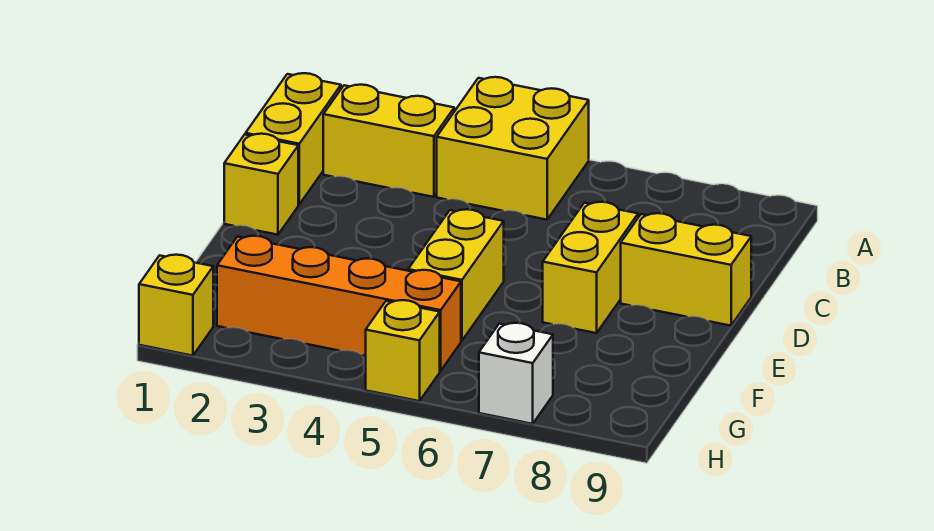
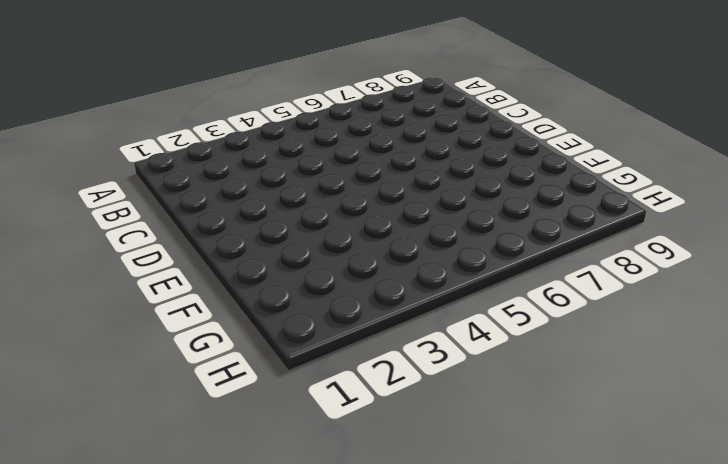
none -> yellow brick A4:B5 level 1
none -> yellow brick B1:C1 level 1

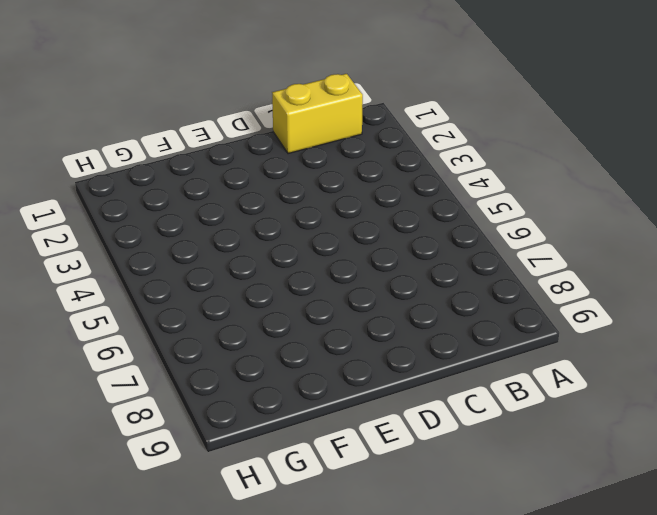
none -> yellow brick A4:B5 level 1
none -> yellow brick B2:B3 level 1

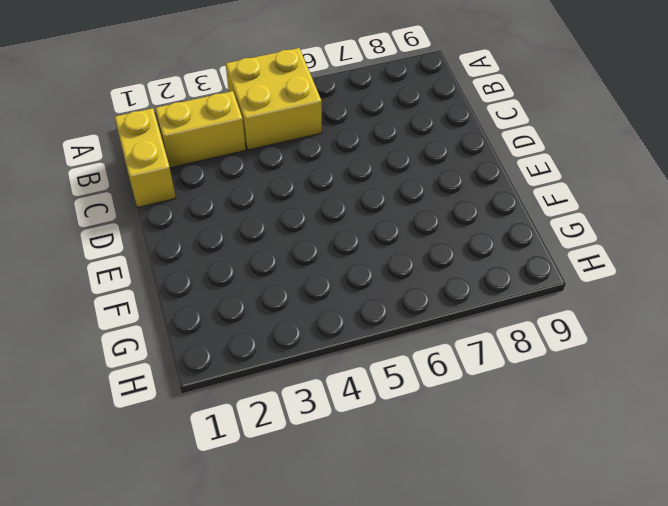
none -> yellow brick D1 level 1
none -> yellow brick D7:E7 level 1

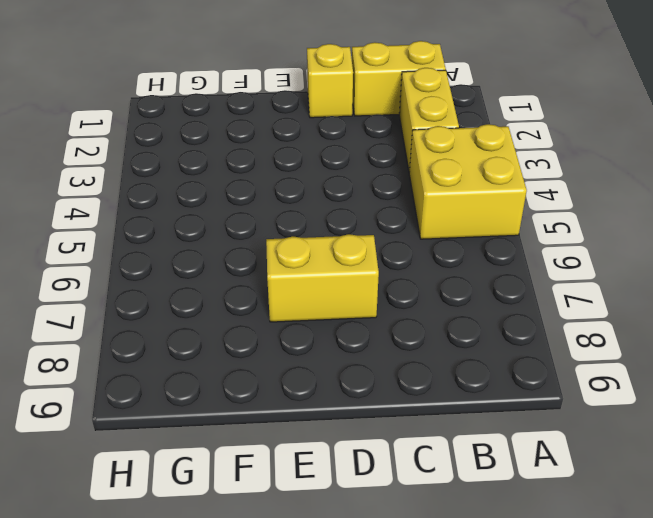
none -> yellow brick D8:D9 level 1
none -> yellow brick E5:F5 level 1

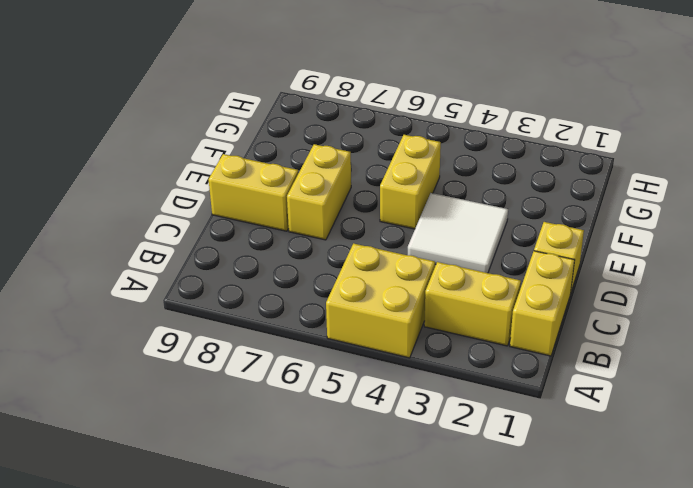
white tile D3:E4 level 1 -> none
none -> orange brick G2:G5 level 1
none -> yellow brick H1 level 1

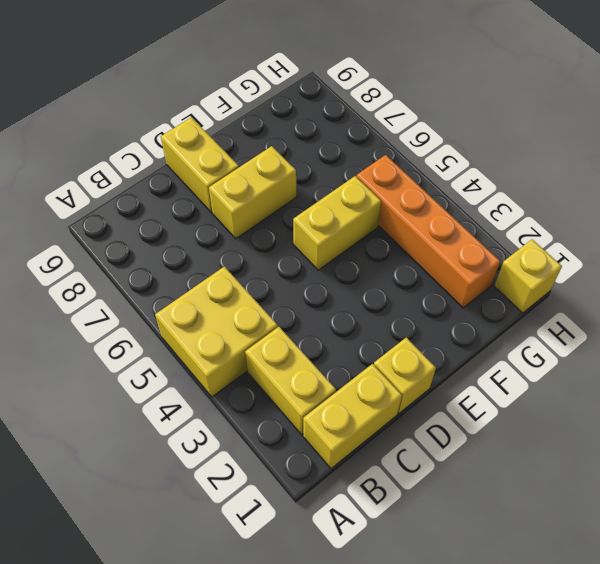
none -> yellow brick H5 level 1
none -> white brick H7 level 1

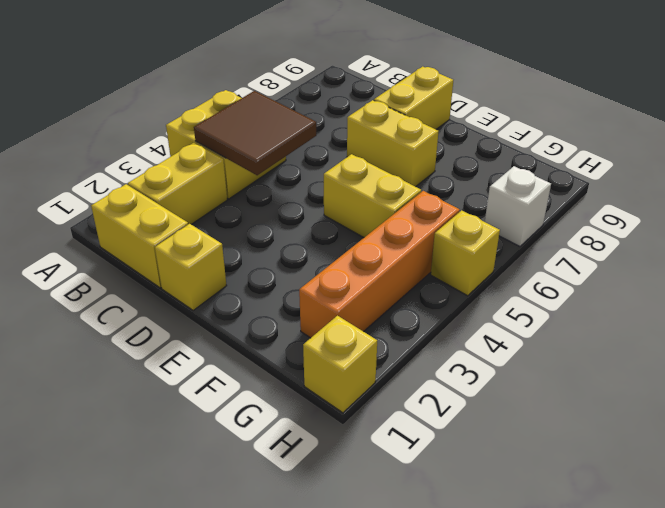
brown tile B4:C5 level 2 -> none

